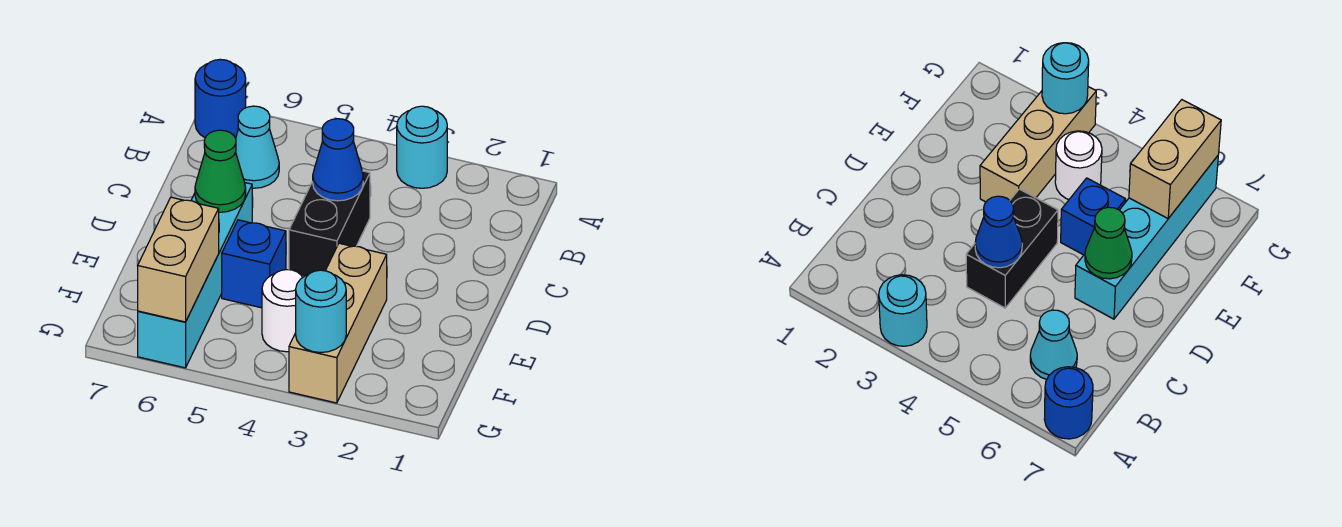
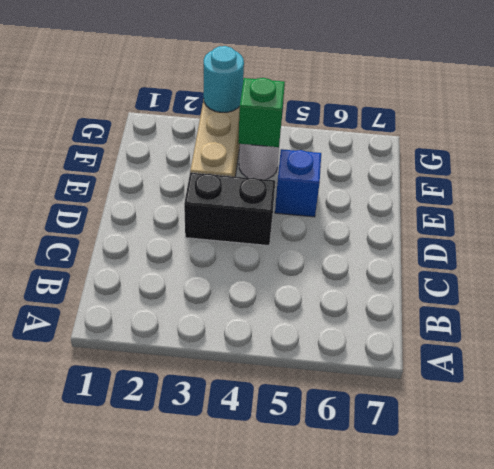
black brick D3:D4 level 1 -> black brick C4:D4 level 1
green brick F4 level 2 -> none
none -> cyan round brick A3 level 1
none -> blue round brick A7 level 1
none -> cyan cone B6 level 1

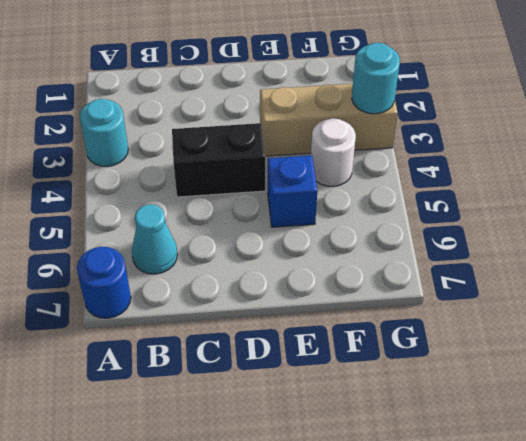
none -> cyan brick D6:G6 level 1
none -> blue cone C4 level 2
none -> green cone D6 level 2

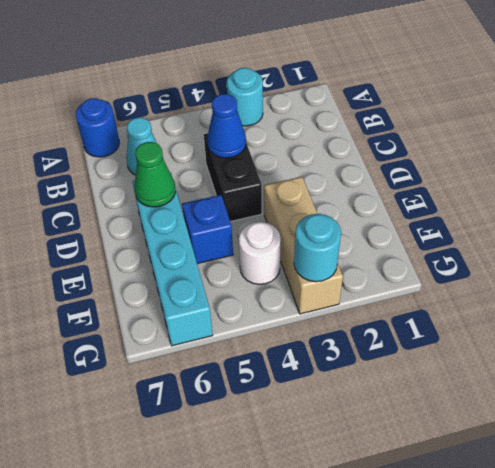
none -> tan brick F6:G6 level 2

